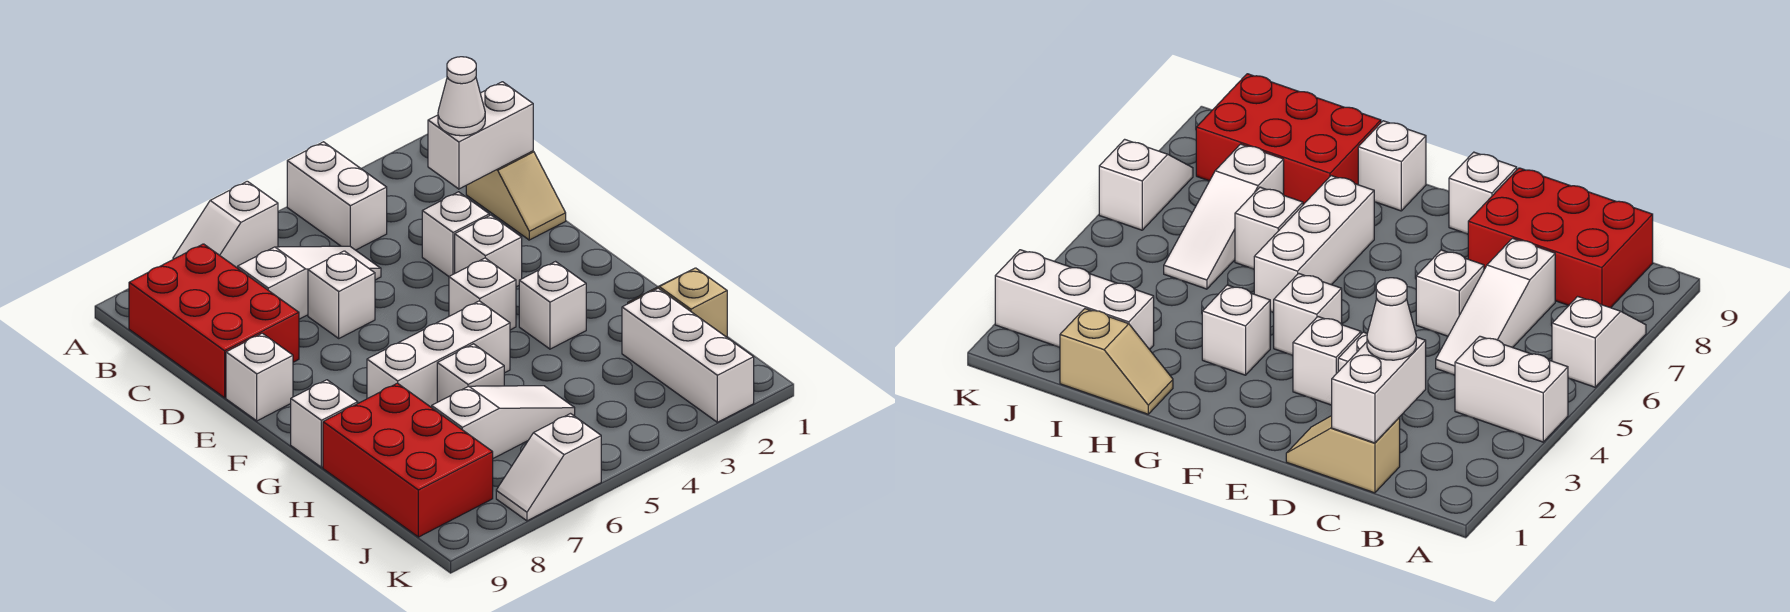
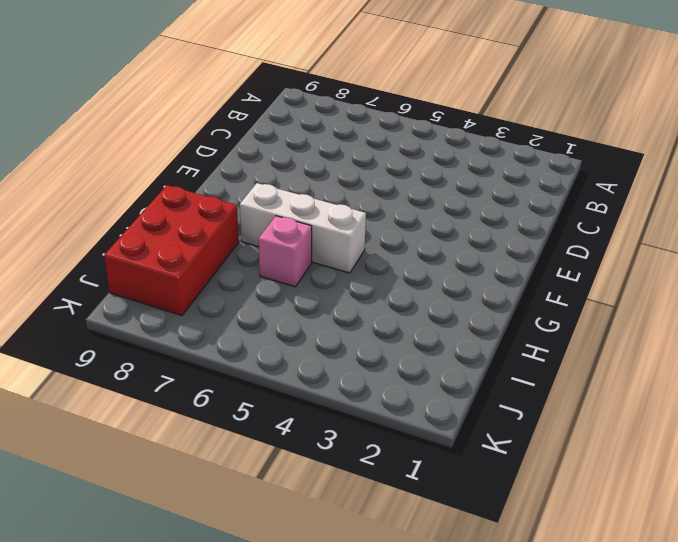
pink brick H6 level 1 -> white brick H6 level 1
none -> white brick A4:B4 level 1
none -> white slope A6:A7 level 1 top 6
none -> red brick B8:D9 level 1

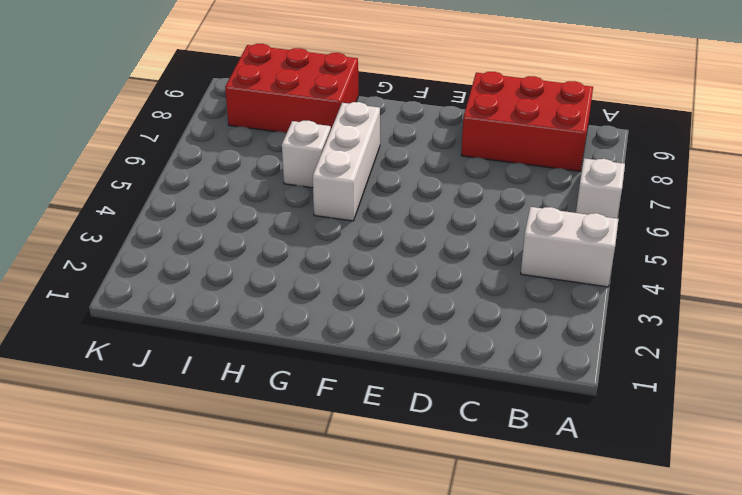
none -> tan slope C1:D1 level 1 top C
none -> white slope C5:C7 level 1 top 7
none -> white brick D3 level 1

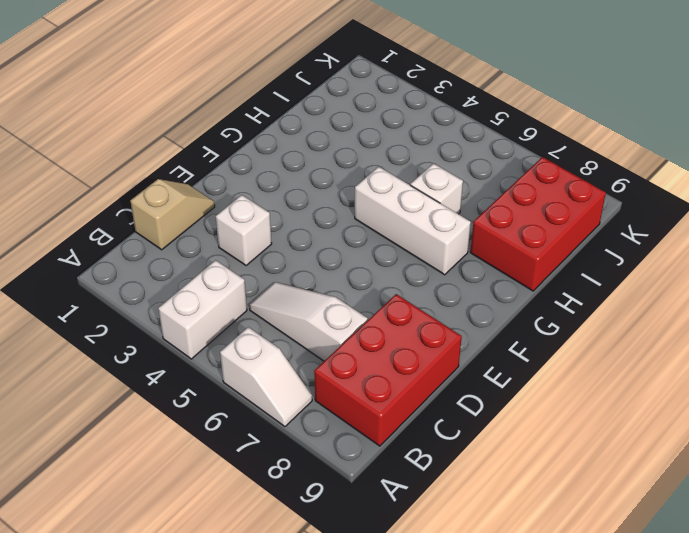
none -> white brick D6 level 1
none -> white brick E3 level 1
none -> white brick E9 level 1

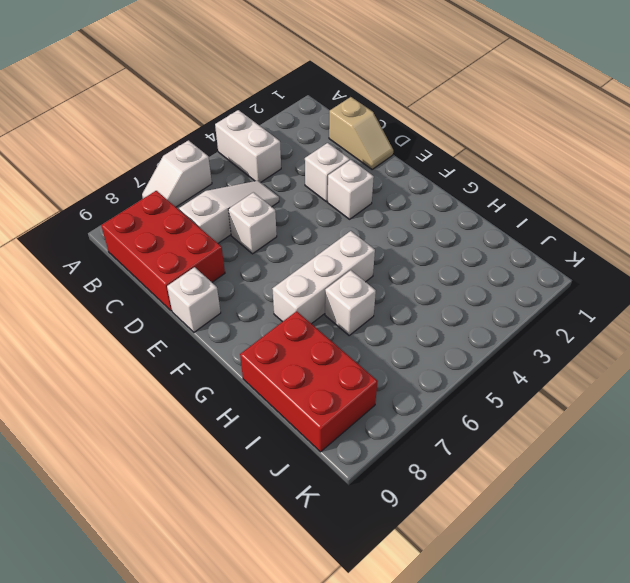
none -> white brick F4 level 1
none -> white brick G3 level 1
none -> white brick G9 level 1

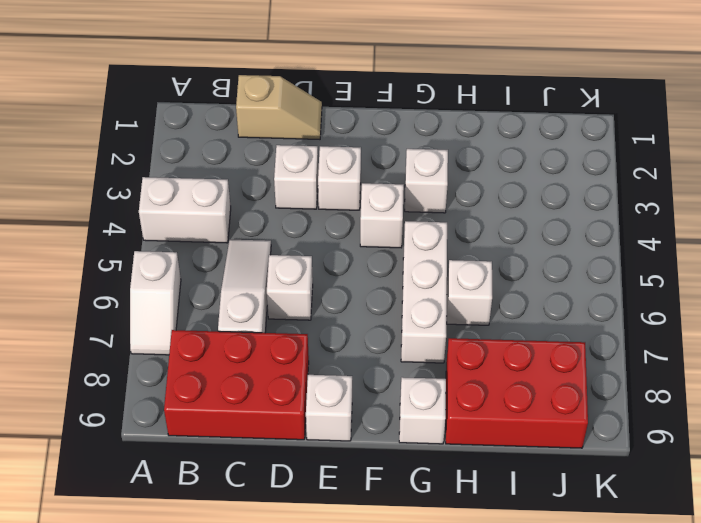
none -> tan slope H1:I1 level 1 top I
none -> white brick I2:K2 level 1
none -> white slope I5:I7 level 1 top 7

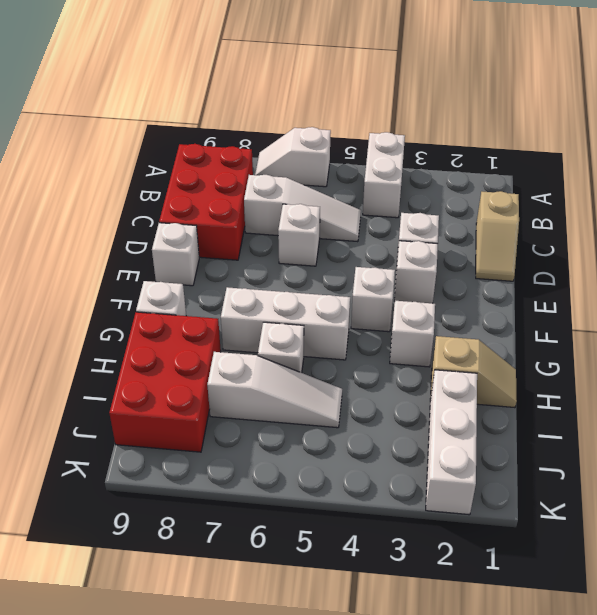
tan slope H1:H2 level 1 top 2 -> tan slope H1:I1 level 1 top I
none -> white slope K6:K7 level 1 top 6
none -> white brick C1:C2 level 2
none -> white cone C2 level 3

